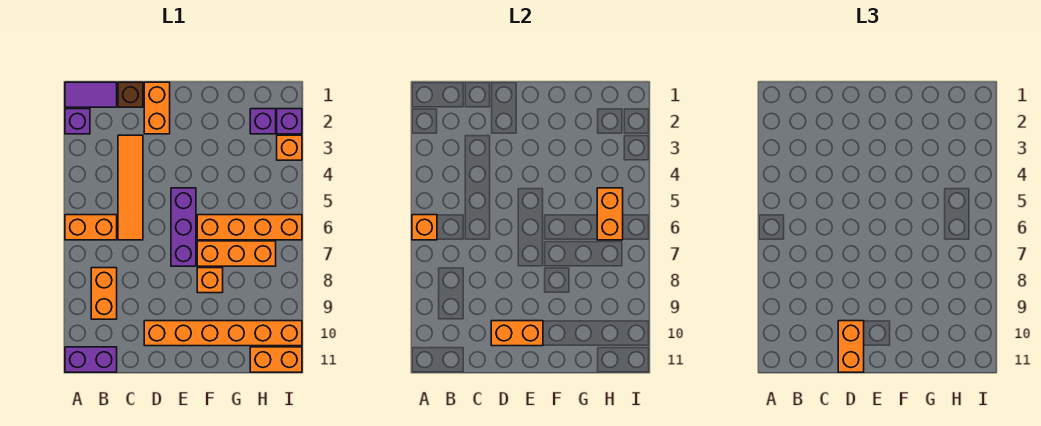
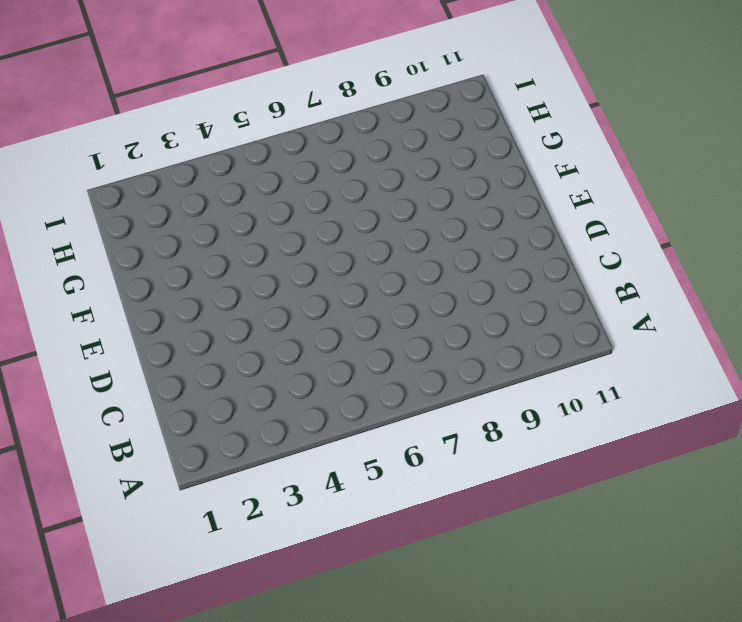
none -> purple tile A1:B1 level 1
none -> purple brick A2 level 1
none -> orange brick A6:B6 level 1

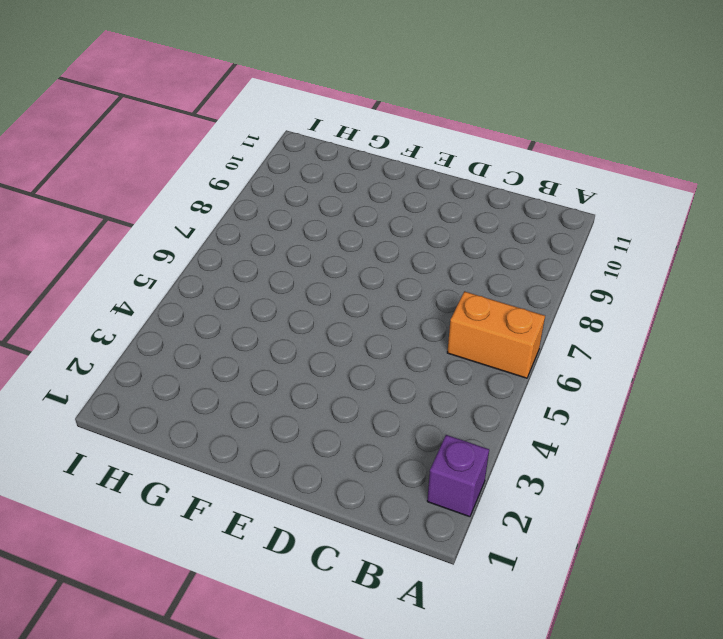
none -> purple tile A1:B1 level 1
none -> purple brick A11:B11 level 1
none -> orange brick B8:B9 level 1

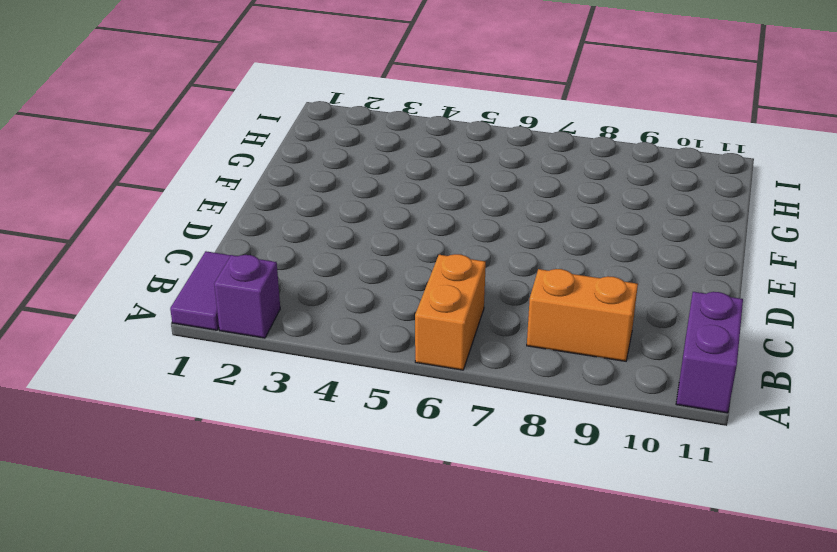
none -> brown brick C1 level 1
none -> orange tile C3:C6 level 1
none -> orange brick D1:D2 level 1

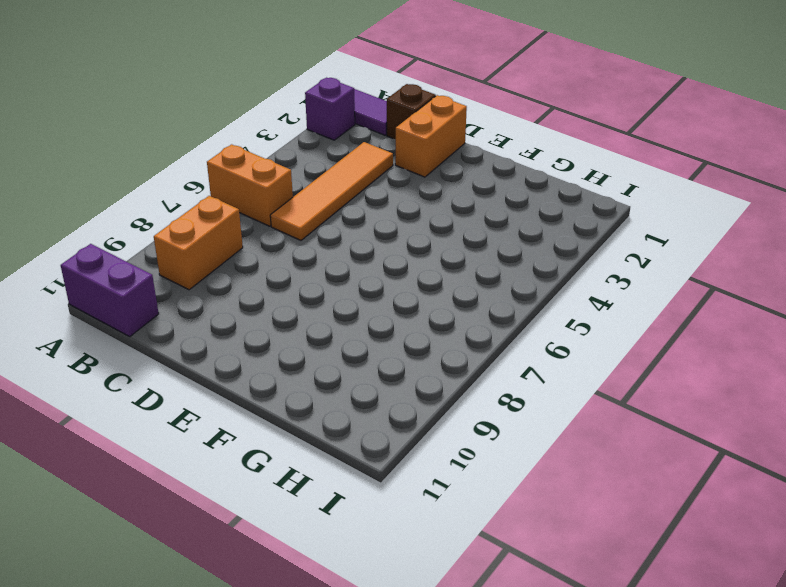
none -> orange brick D10:I10 level 1
none -> purple brick E5:E7 level 1
none -> orange brick F6:I6 level 1

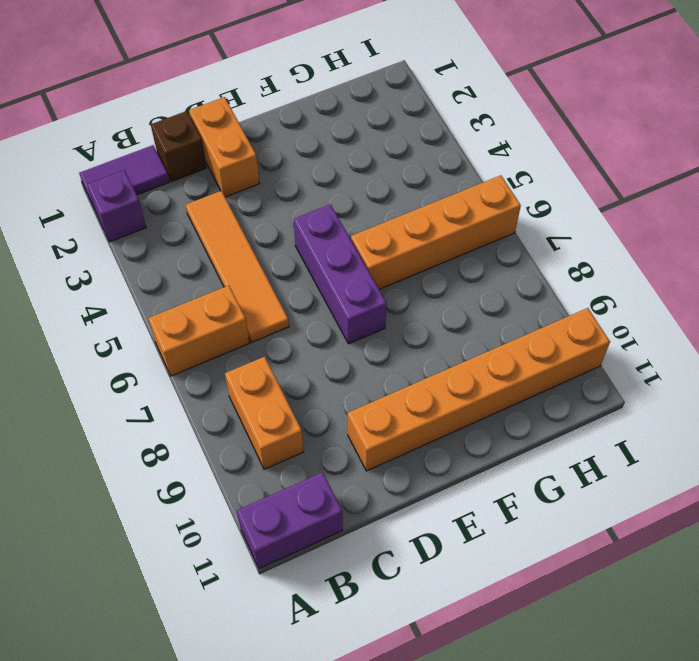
none -> orange brick F7:H7 level 1
none -> orange brick F8 level 1
none -> purple brick H2 level 1

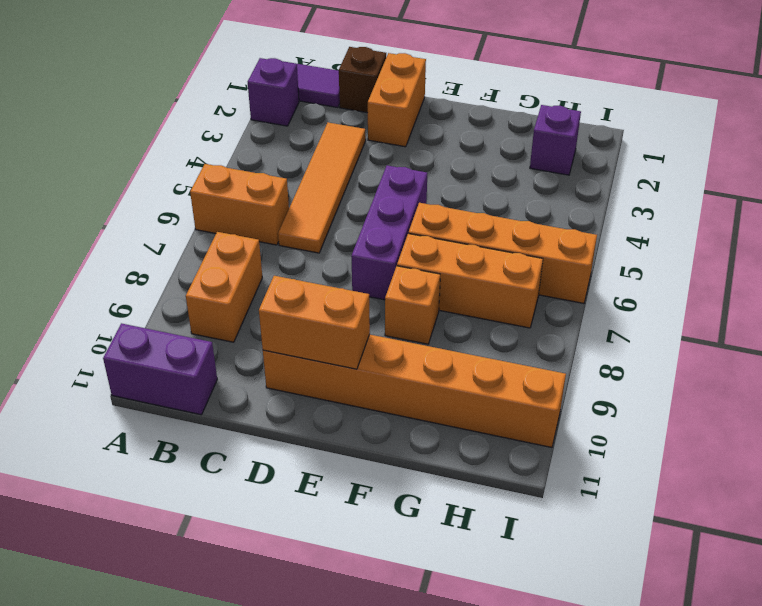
none -> orange brick H11:I11 level 1
none -> purple brick I2 level 1
none -> orange brick I3 level 1

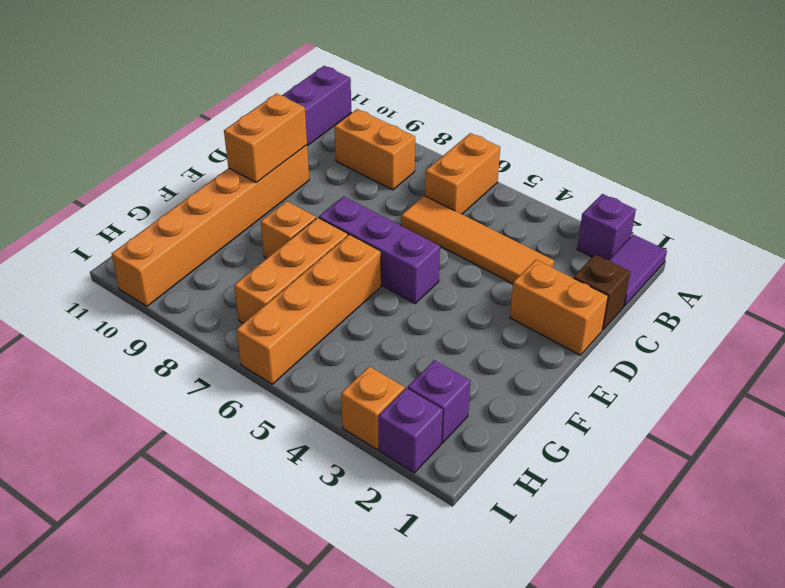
none -> orange brick H11:I11 level 1
none -> orange brick A6 level 2
none -> orange brick H5:H6 level 2

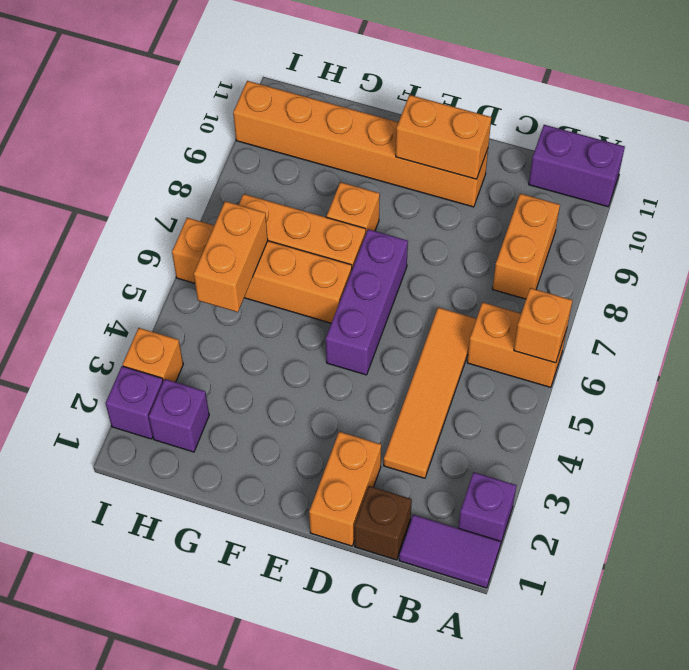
none -> orange brick H11:I11 level 1
none -> orange brick D10:D11 level 3

